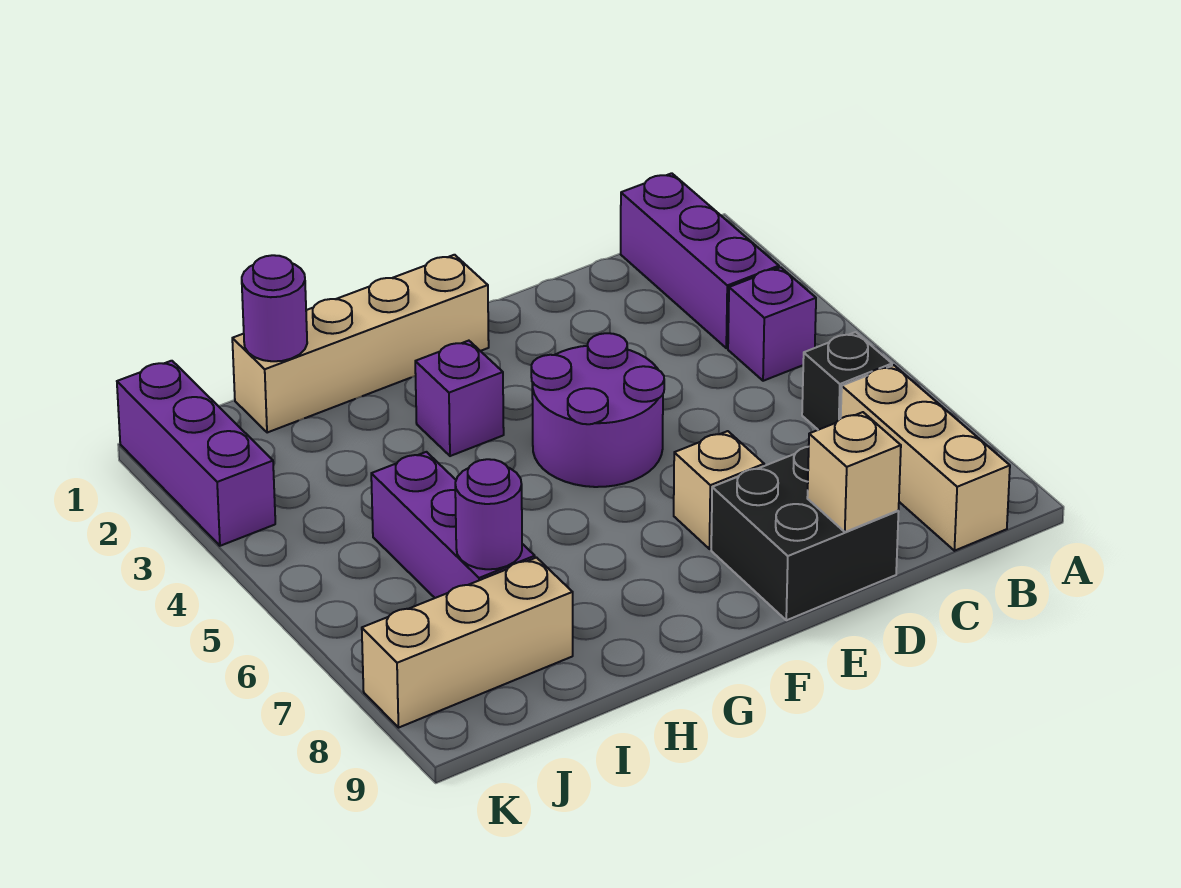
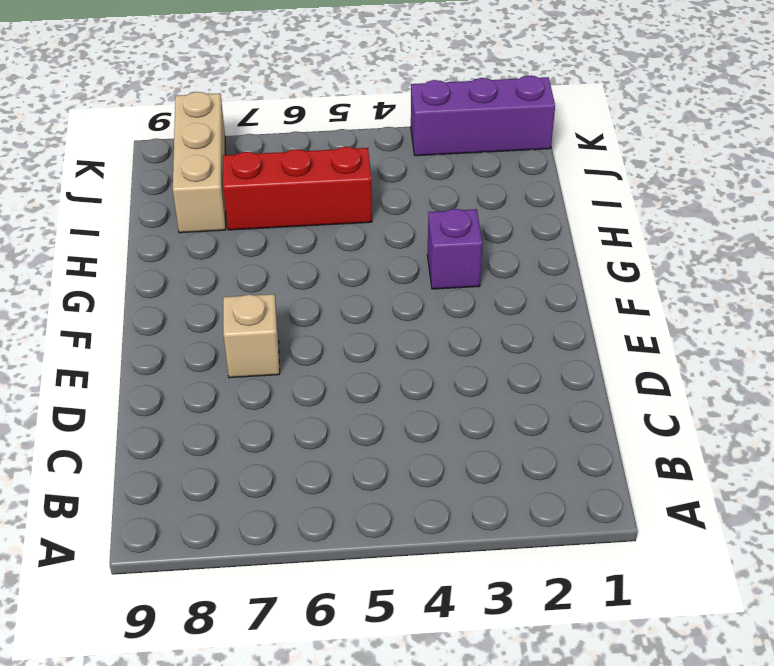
red brick I5:I7 level 1 -> purple brick I5:I7 level 1
none -> purple brick B1:B3 level 1
none -> purple brick B4 level 1
none -> black brick B6 level 1

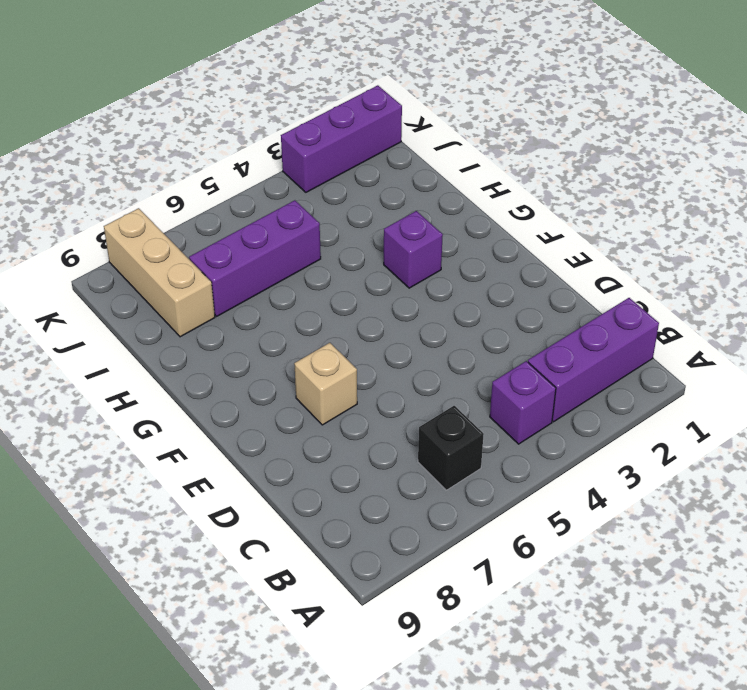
none -> tan brick B7:B9 level 1
none -> black brick D8:E9 level 1
none -> purple round brick E4:F5 level 1

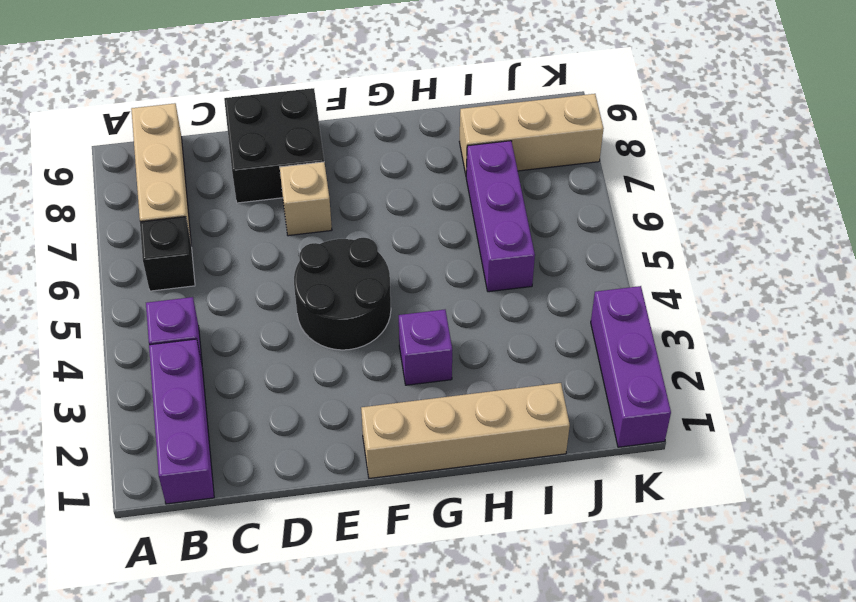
black round brick E4:F5 level 1 -> purple round brick E4:F5 level 1
none -> tan brick D9 level 2
none -> purple round brick I1 level 2
none -> purple round brick I7 level 2

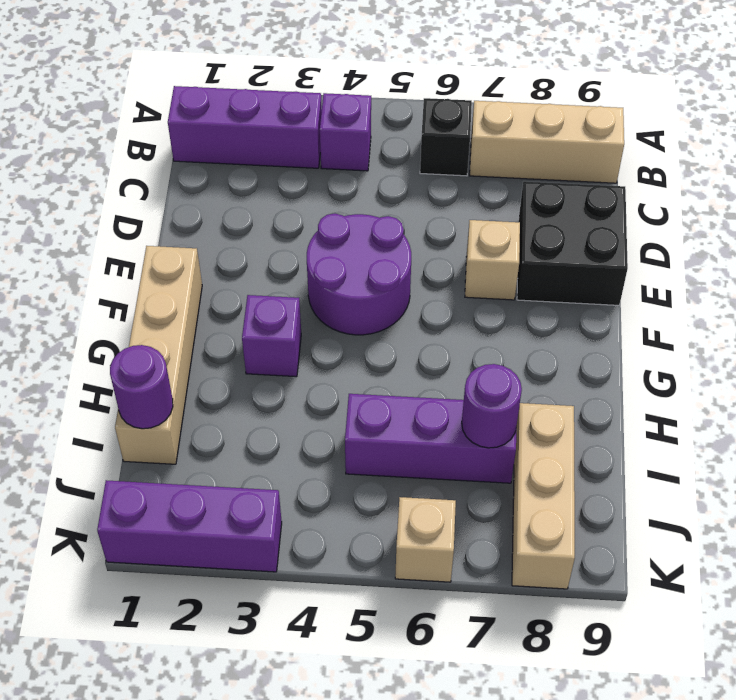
tan brick K6 level 1 -> tan brick D9 level 2

